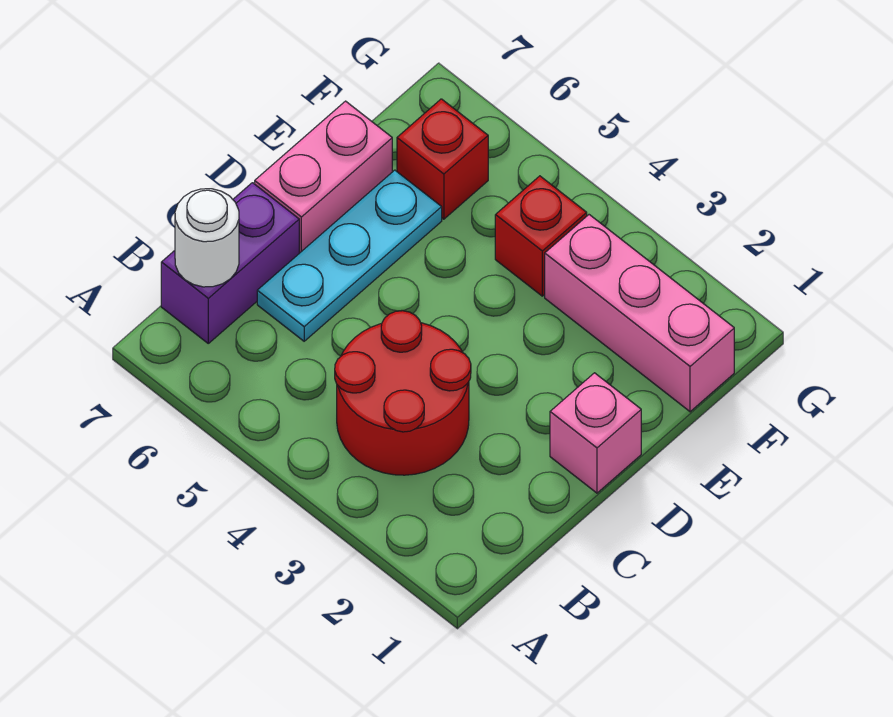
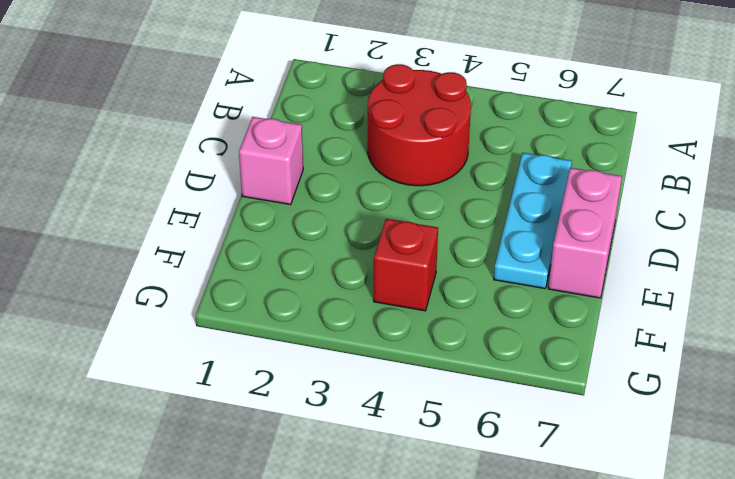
none -> purple brick B7:C7 level 1
none -> pink brick F1:F3 level 1

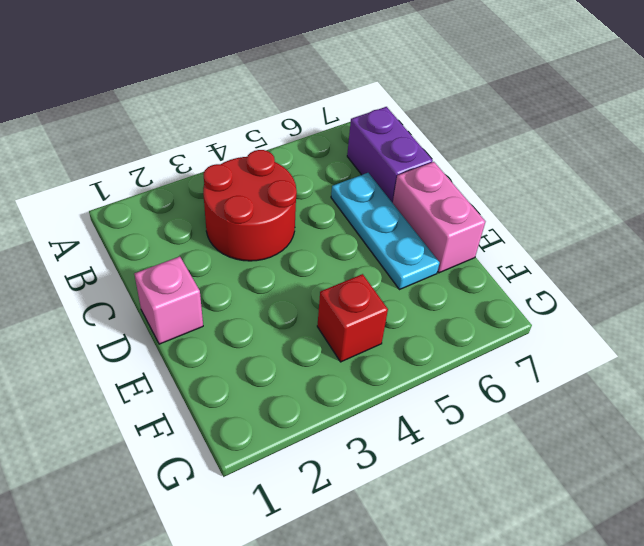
none -> pink brick F1:F3 level 1
none -> red brick F6 level 1

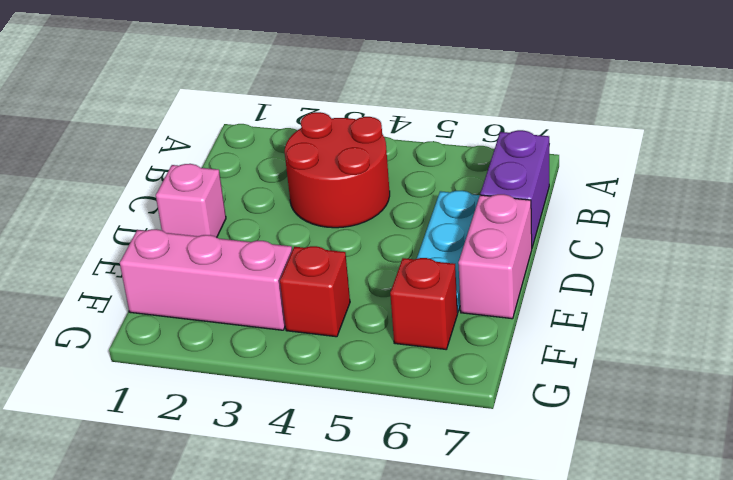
none -> white round brick B7 level 2

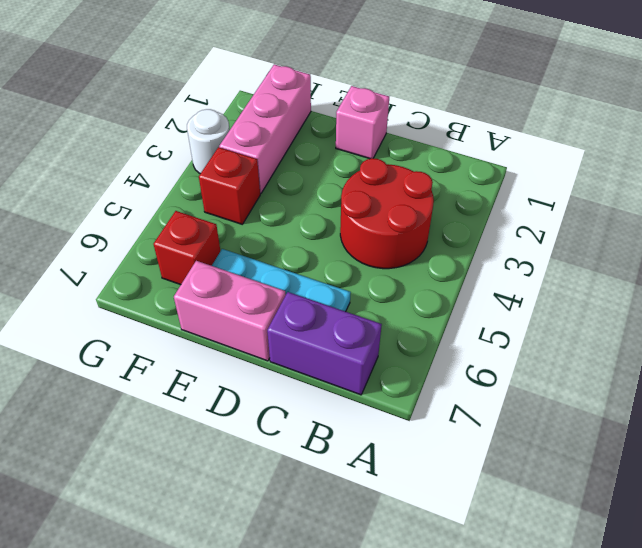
white round brick G3 level 1 -> white round brick B7 level 2

